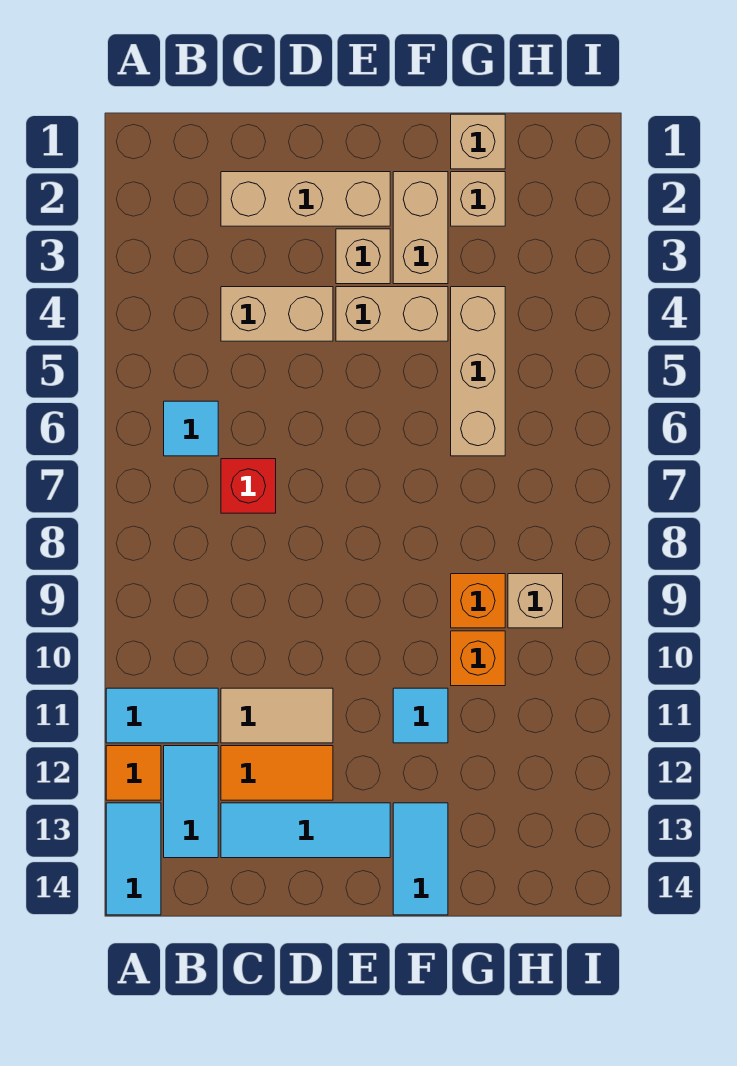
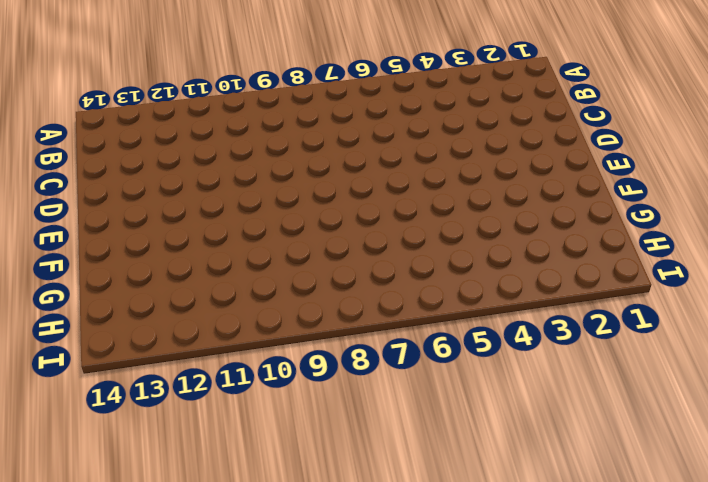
none -> cyan tile A11:B11 level 1
none -> orange tile A12 level 1
none -> cyan tile A13:A14 level 1

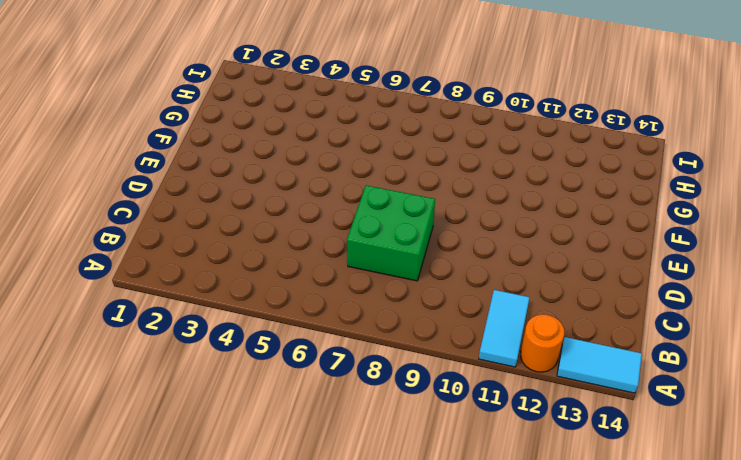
orange round brick A12 level 1 -> orange tile A12 level 1
green brick C7:D8 level 1 -> red brick C7 level 1
none -> cyan tile B6 level 1
none -> cyan tile B12:B13 level 1
none -> tan brick C2:E2 level 1

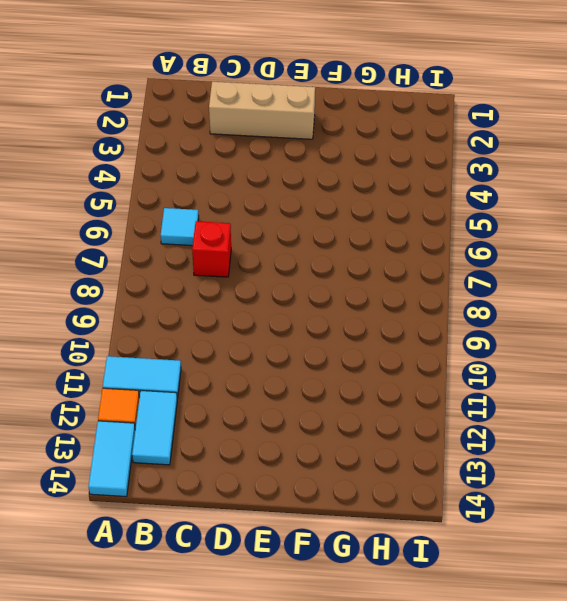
none -> tan brick C4:D4 level 1
none -> tan tile C11:D11 level 1
none -> orange tile C12:D12 level 1

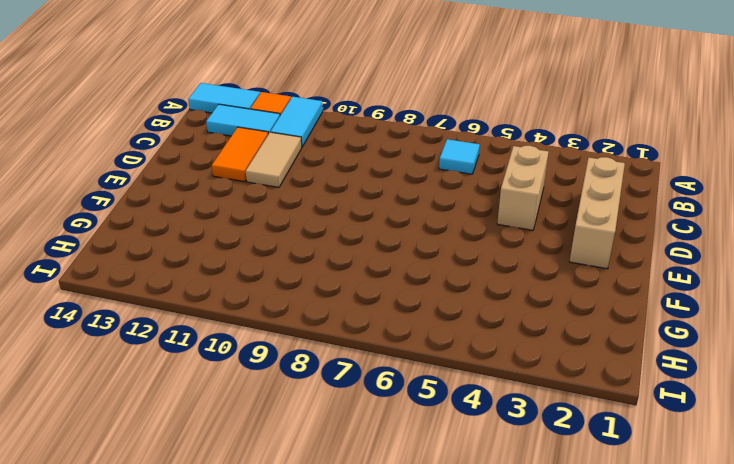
none -> red brick C7 level 1
none -> cyan tile C13:E13 level 1
none -> tan brick E3 level 1

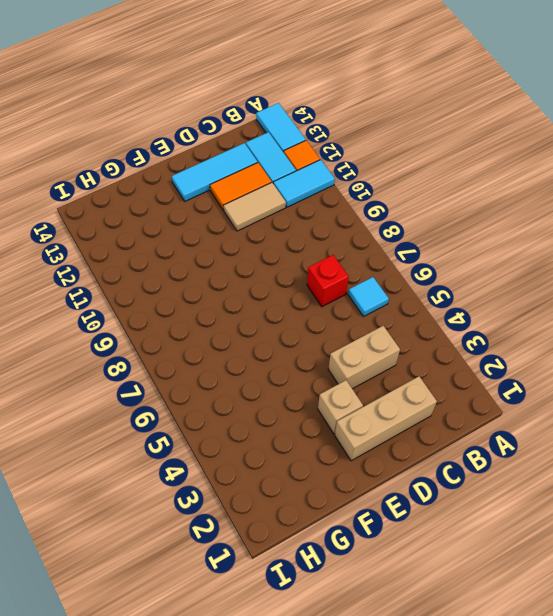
none -> tan brick E4:F4 level 1
none -> tan brick F2:F3 level 1
none -> cyan tile F11 level 1

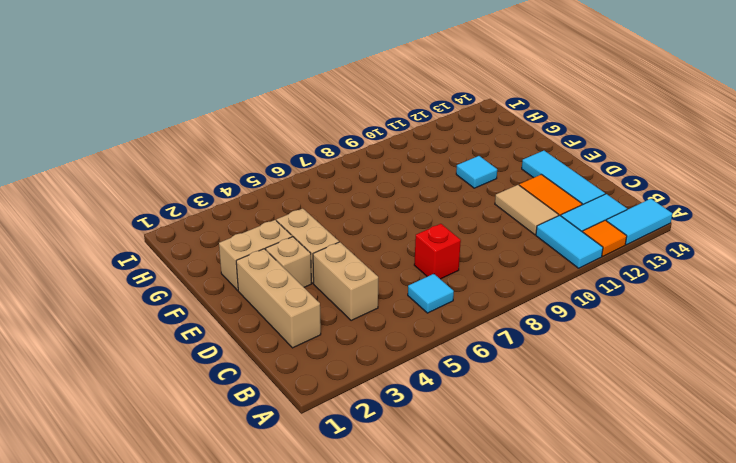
none -> cyan tile F13:F14 level 1
none -> tan brick G1 level 1
none -> tan brick G2 level 1

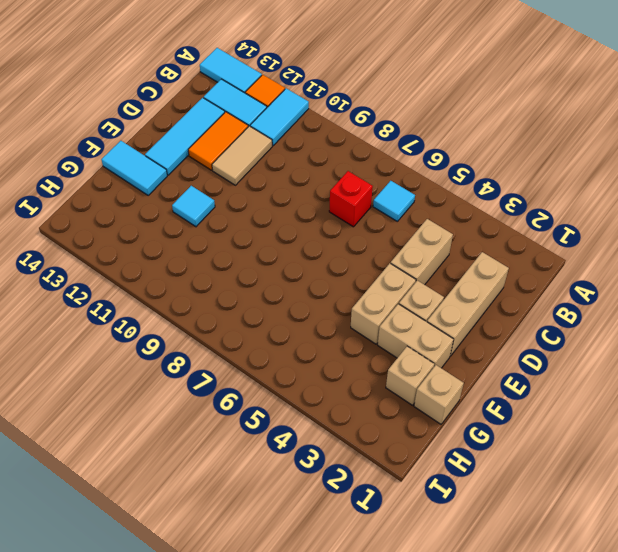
none -> tan brick G4:G6 level 1
none -> orange brick G9 level 1
none -> orange brick G10 level 1

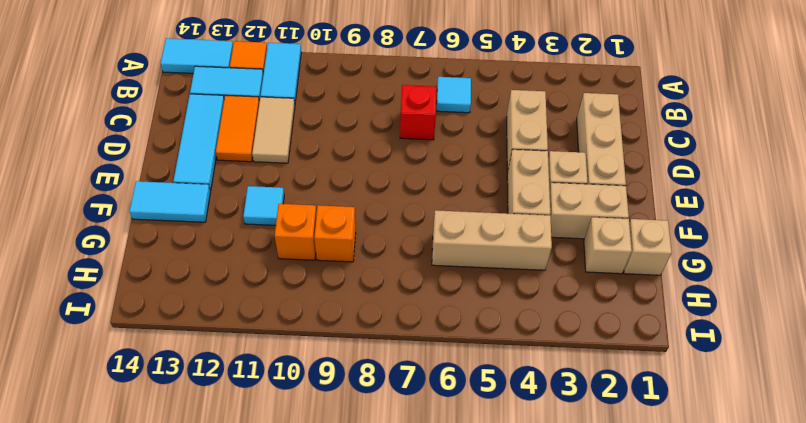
none -> tan brick H9 level 1

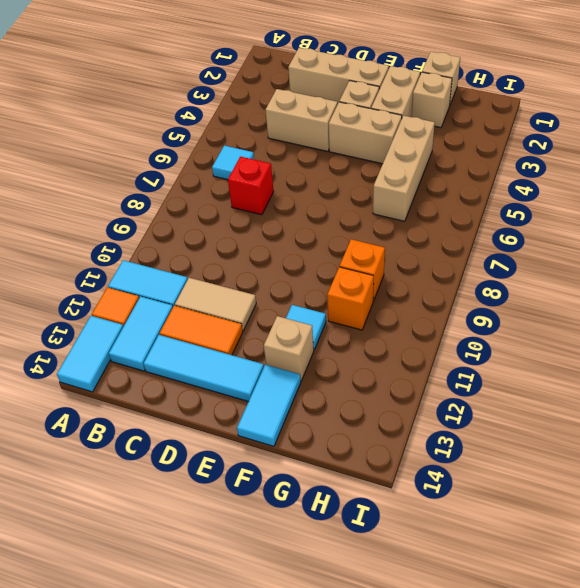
tan brick F12 level 1 -> tan brick H9 level 1

